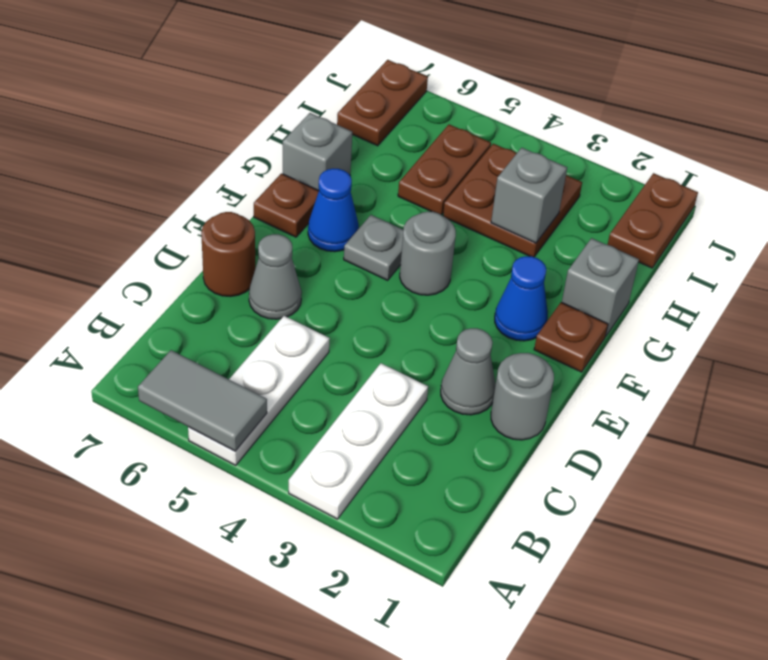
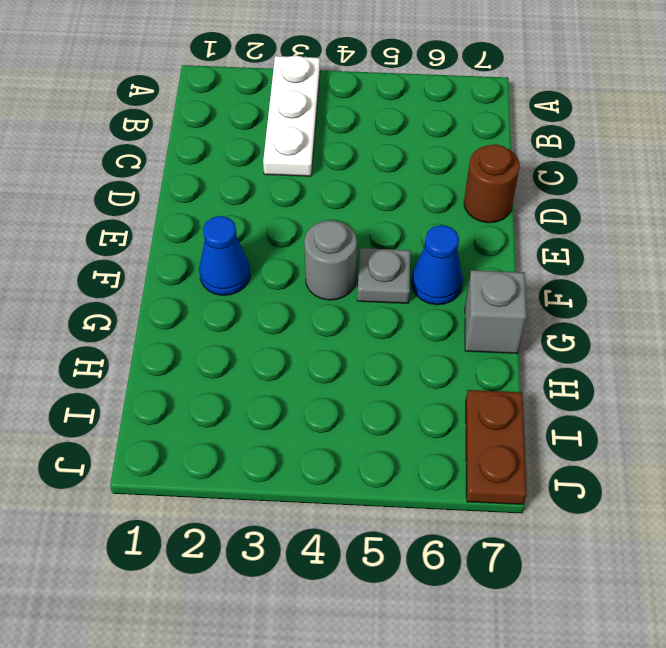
none -> white plate A5:C5 level 1
none -> grey round brick D1 level 1
none -> grey cone D2 level 1

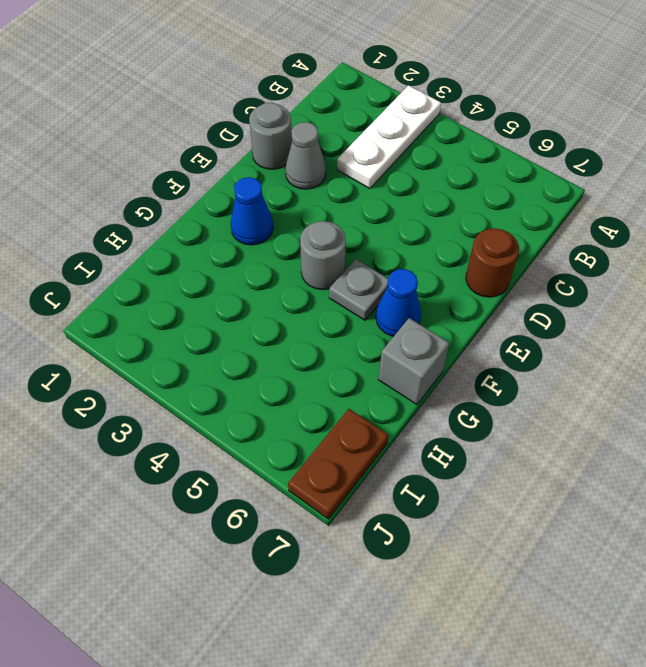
none -> white plate A5:C5 level 1
none -> grey cone D6 level 1
none -> brown plate F1 level 1

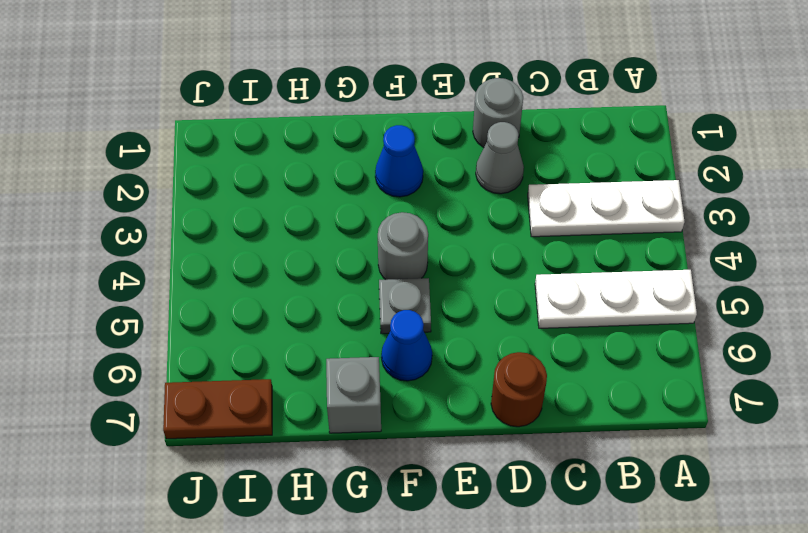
none -> grey cone D6 level 1
none -> brown plate F1 level 1
none -> brown plate F7 level 1

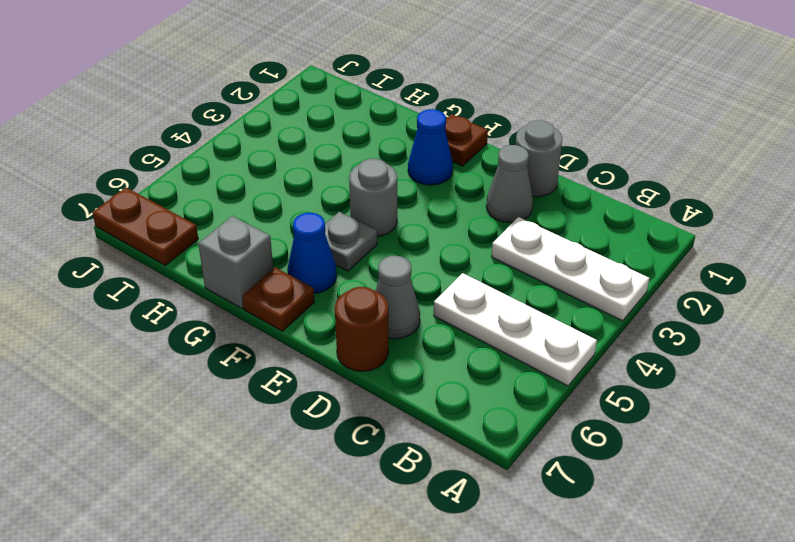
none -> grey brick G1 level 1
none -> brown plate H3:I4 level 1
none -> brown plate H5:I5 level 1

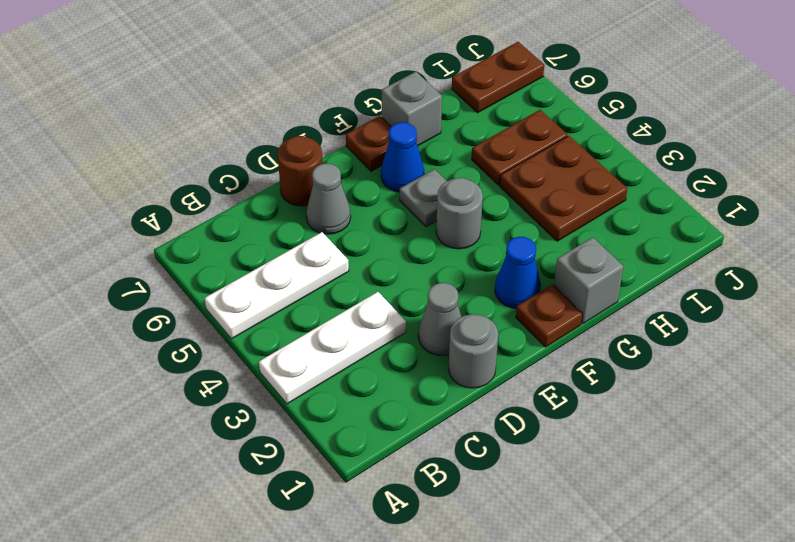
none -> brown plate I1:J1 level 1
none -> grey tile A5:A6 level 2
none -> grey brick H3 level 2

